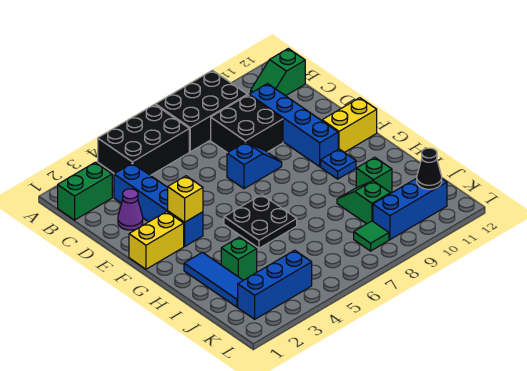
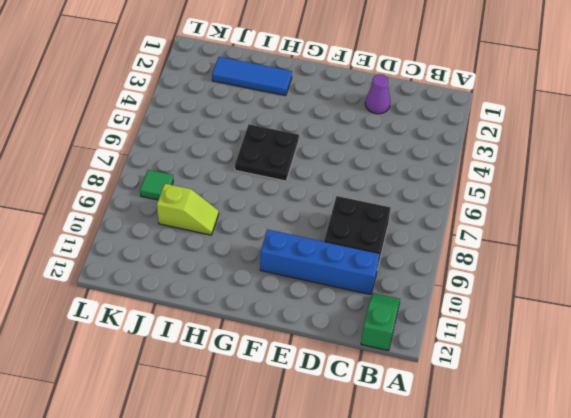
lime slope I9:J9 level 1 top J -> green slope I9:J9 level 1 top J
none -> black brick A4:B6 level 1
none -> black brick A7:B9 level 1
none -> green brick B1:B2 level 1

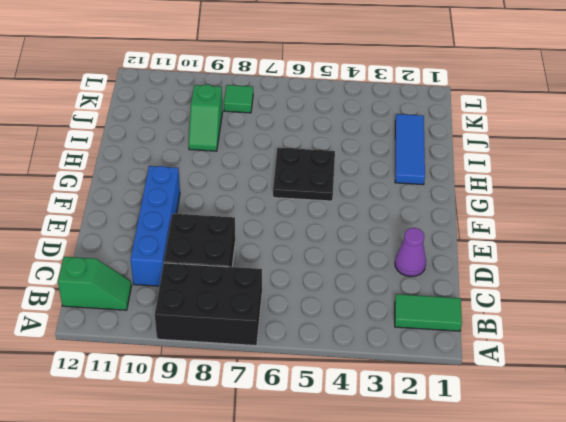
green tile B1:B2 level 1 -> green brick B1:B2 level 1
none -> black brick A4:B6 level 1
none -> blue brick C3:F3 level 1
none -> blue slope E7:E8 level 1 top 7

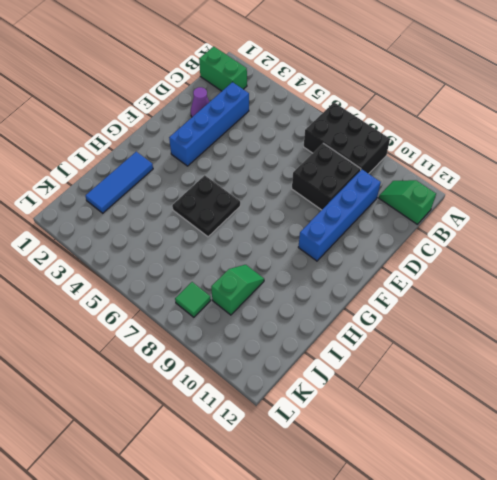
none -> black brick A4:B6 level 1
none -> blue slope E7:E8 level 1 top 7
none -> yellow brick F1:F2 level 1

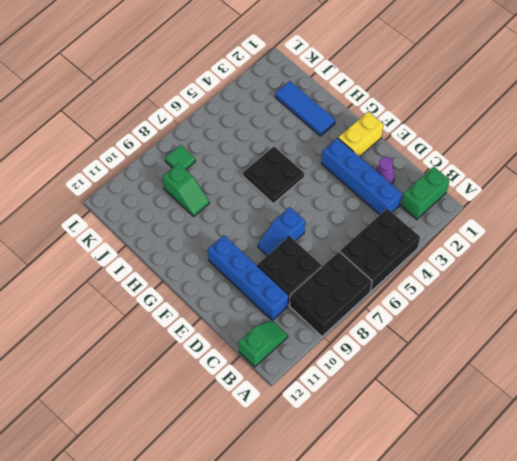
none -> yellow brick F11:F12 level 1
none -> blue plate G10 level 1
none -> green brick I3 level 1

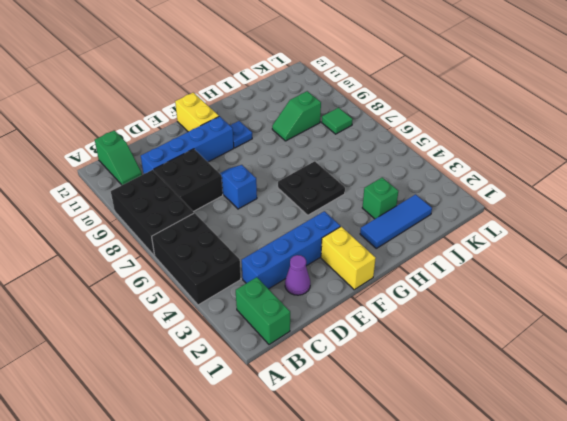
none -> green brick I10 level 1
none -> blue brick K2:K4 level 1
none -> blue brick K9:K11 level 1

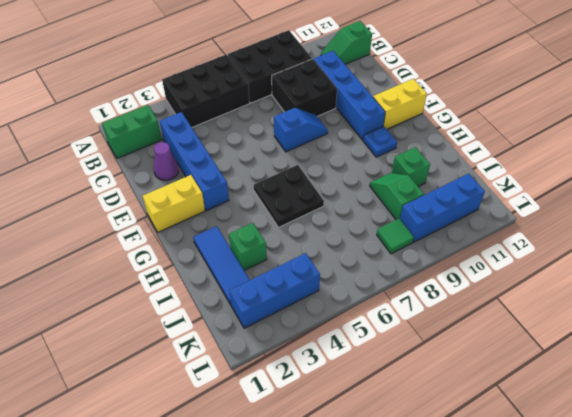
none -> yellow brick F3 level 2
none -> black cone K11 level 2

